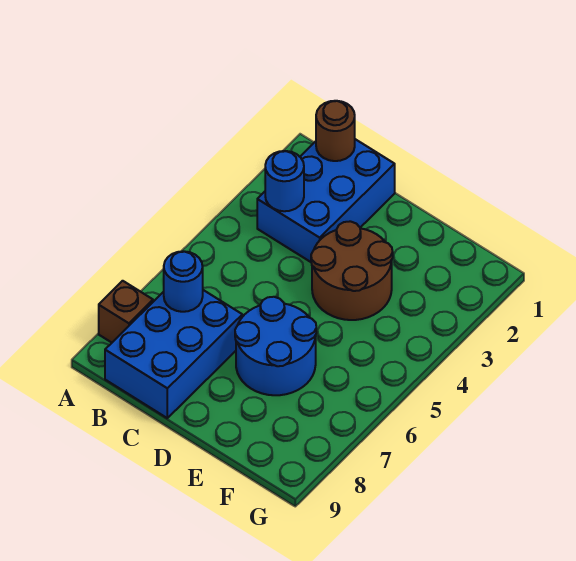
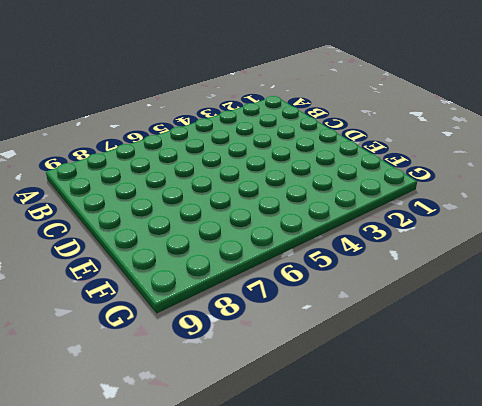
none -> brown brick A8 level 1
none -> blue brick B1:C3 level 1

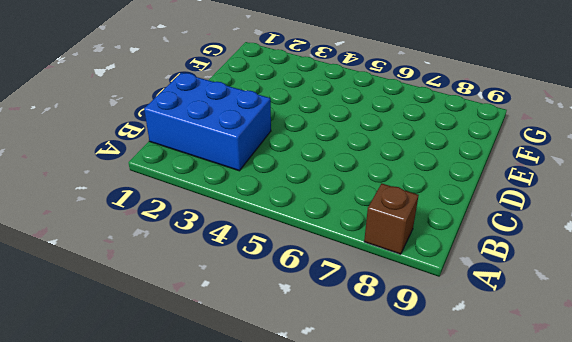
none -> blue brick B7:C9 level 1
none -> brown round brick D3:E4 level 1

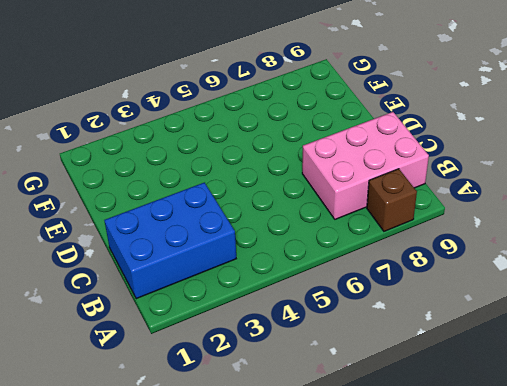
pink brick B7:C9 level 1 -> blue brick B7:C9 level 1
none -> brown round brick D3:E4 level 1
none -> blue round brick D6:E7 level 1

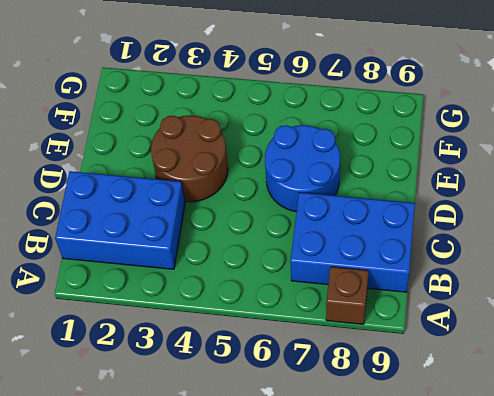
none -> brown round brick B1 level 2
none -> blue round brick B3 level 2

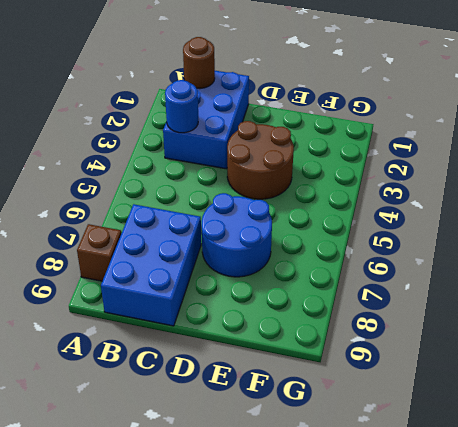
none -> blue round brick B7 level 2

